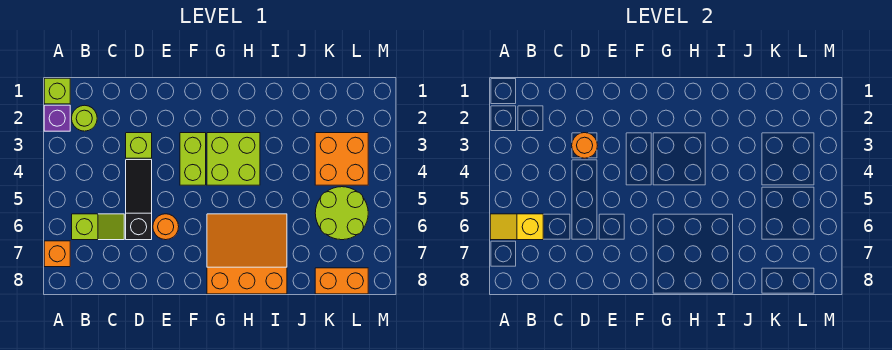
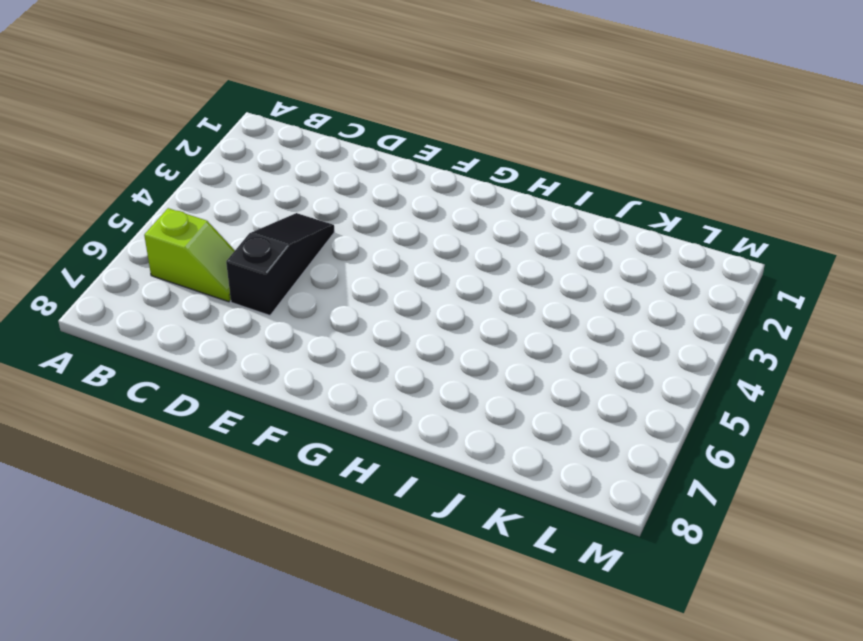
none -> lime brick A1 level 1
none -> purple brick A2 level 1
none -> orange brick A7 level 1

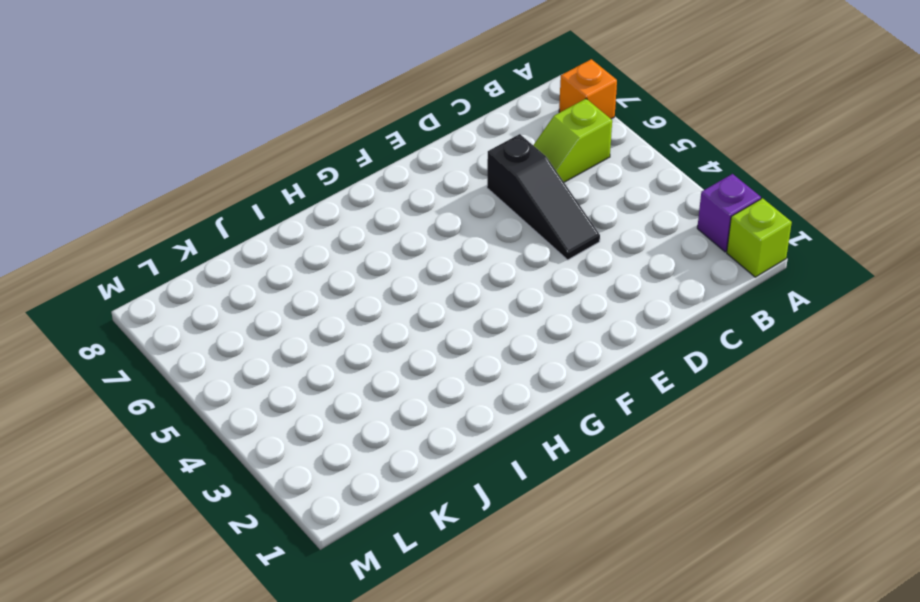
none -> lime round brick B2 level 1
none -> lime brick D3 level 1
none -> orange round brick E6 level 1

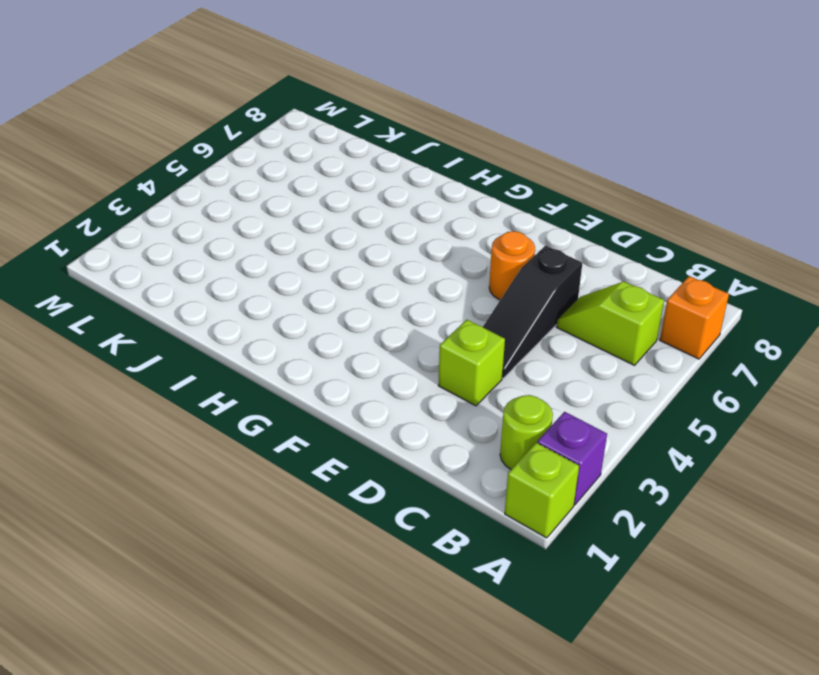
none -> lime brick F3:F4 level 1
none -> lime brick G3:H4 level 1
none -> orange slope G6:I8 level 1 top 8

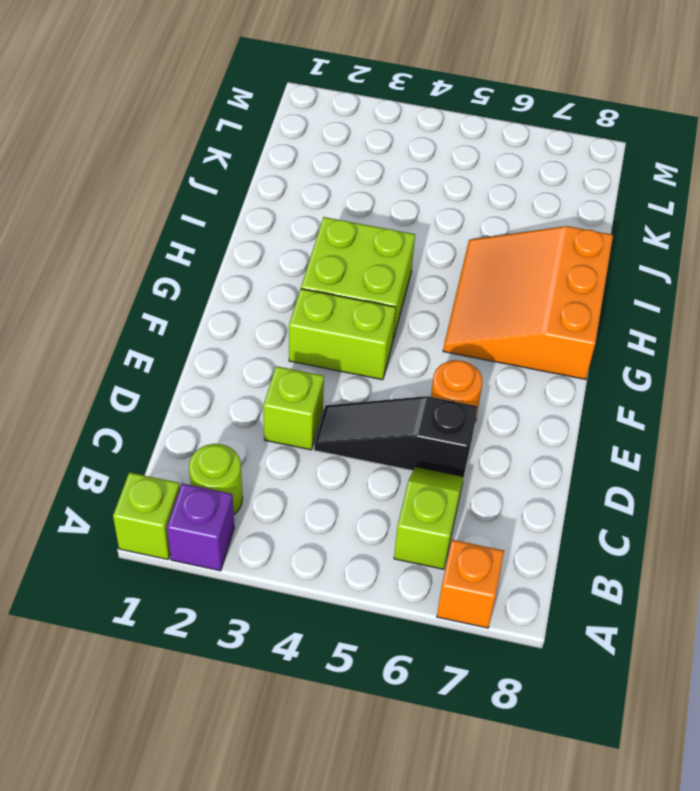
none -> orange brick K3:L4 level 1
none -> lime round brick K5:L6 level 1
none -> orange brick K8:L8 level 1

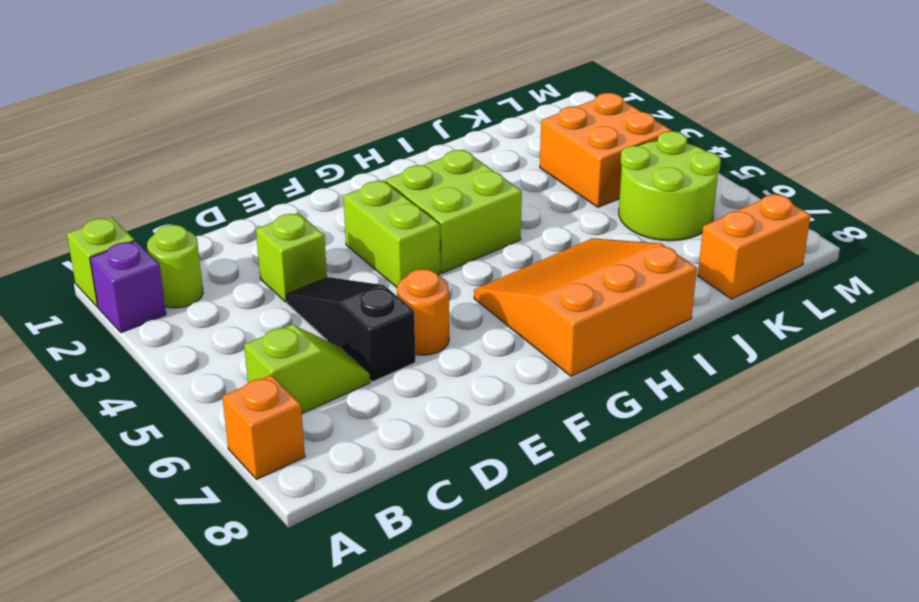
none -> yellow slope A6:B6 level 2 top B
none -> orange round brick D3 level 2

